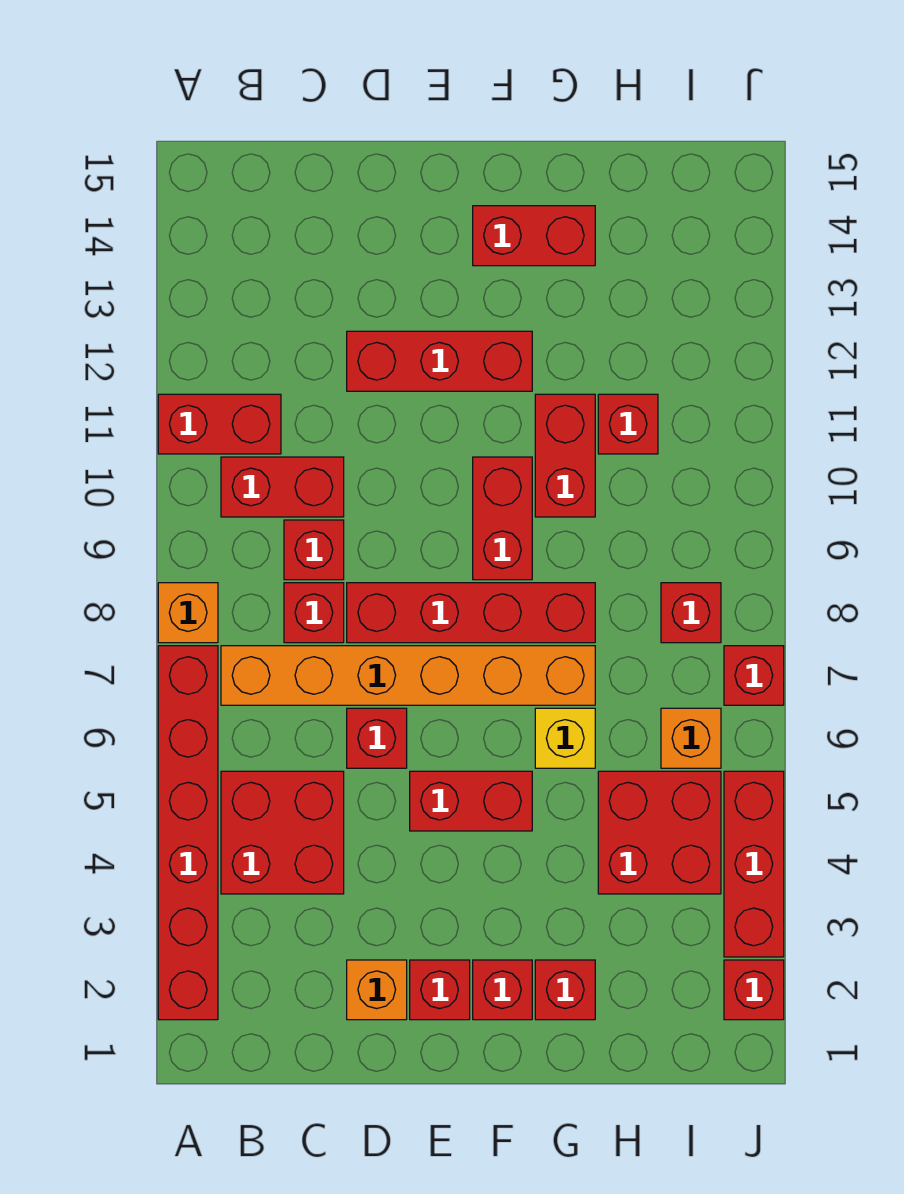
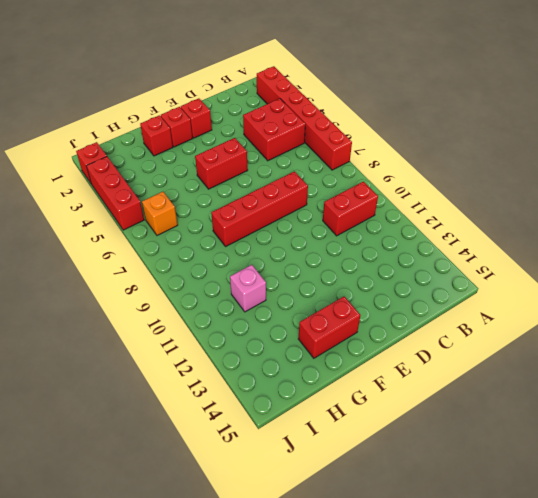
pink brick H11 level 1 -> red brick H11 level 1
none -> orange brick A8 level 1
none -> red brick A11:B11 level 1
none -> orange brick B7:G7 level 1

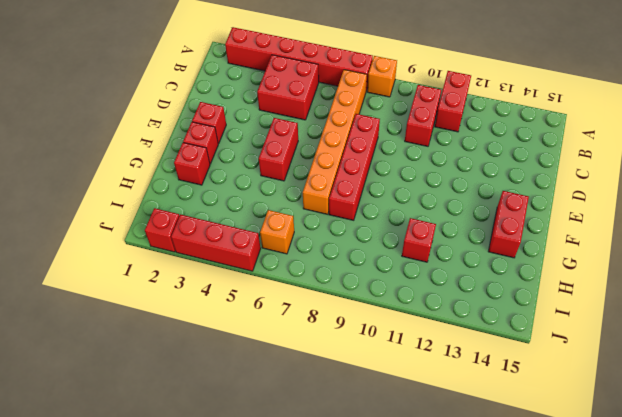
none -> red brick C8 level 1
none -> red brick C9 level 1
none -> orange brick D2 level 1

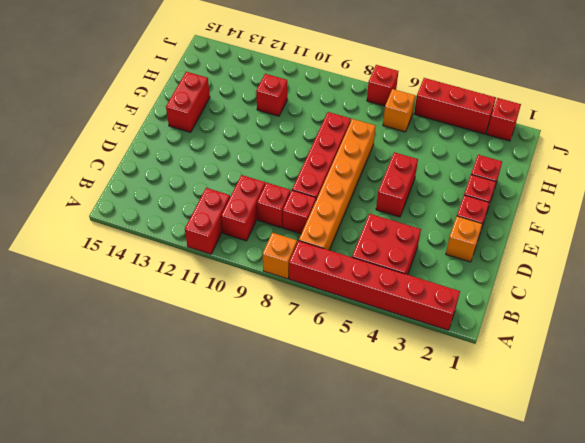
none -> red brick D6 level 1
none -> red brick D12:F12 level 1
none -> red brick F9:F10 level 1

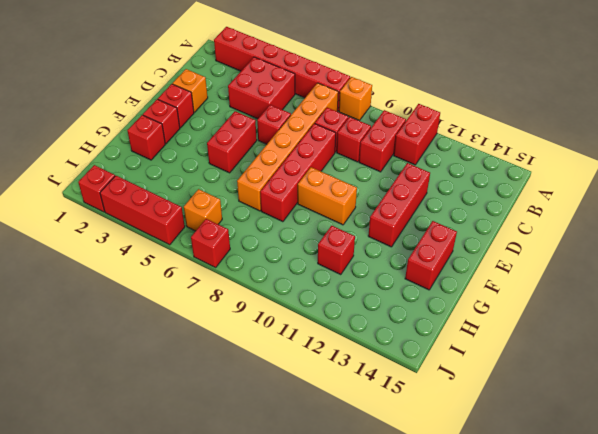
orange brick F9:F10 level 1 -> red brick F9:F10 level 1
none -> yellow brick G6 level 1
none -> red brick G10:G11 level 1
none -> red brick H4:I5 level 1

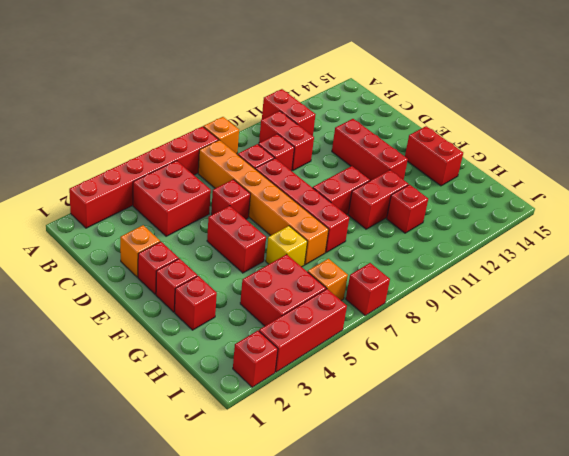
none -> red brick I8 level 1

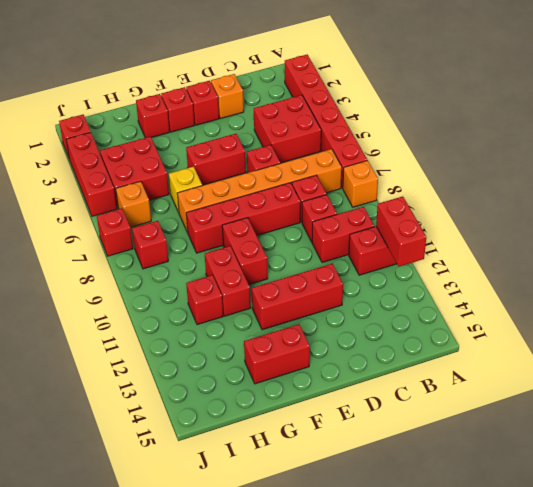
red brick A11:A12 level 2 -> none

